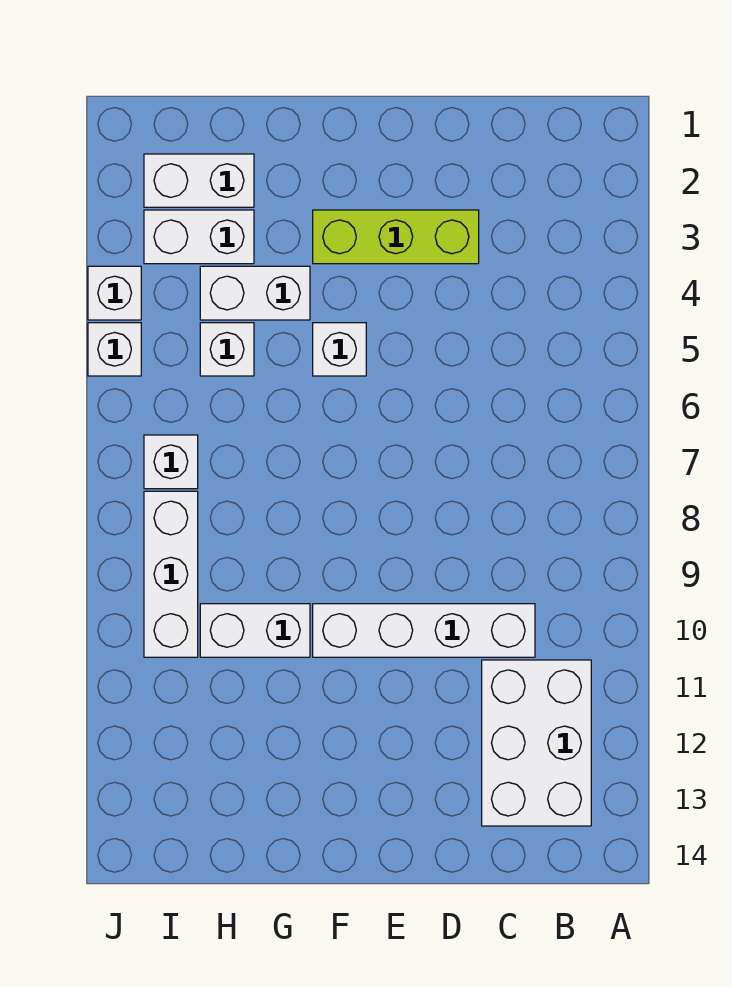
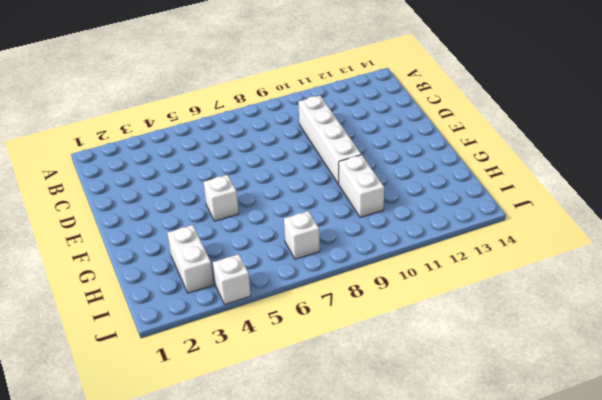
none -> white brick B11:C13 level 1
none -> lime brick D3:F3 level 1
none -> white brick G4:H4 level 1

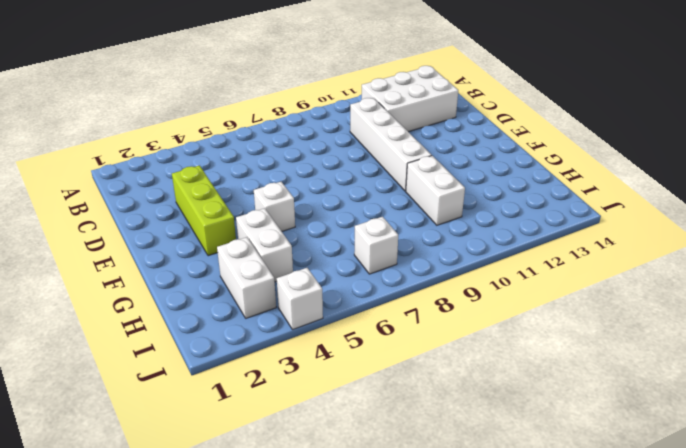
none -> white brick H2:I2 level 1
none -> white brick H5 level 1
none -> white brick I8:I10 level 1

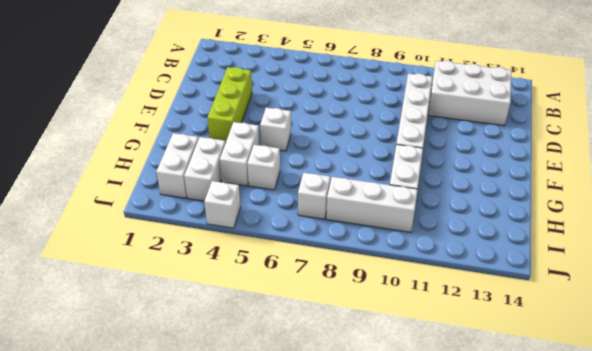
none -> white brick J5 level 1

